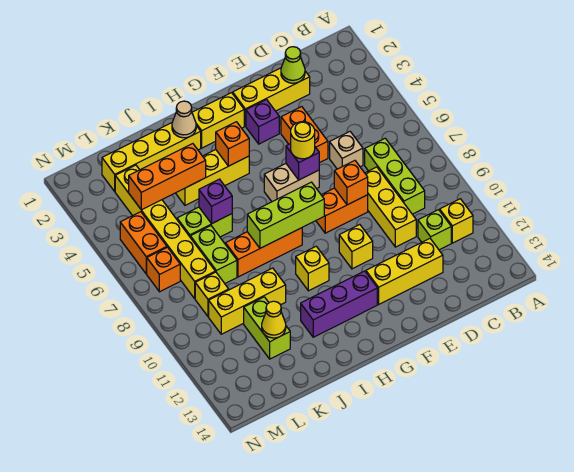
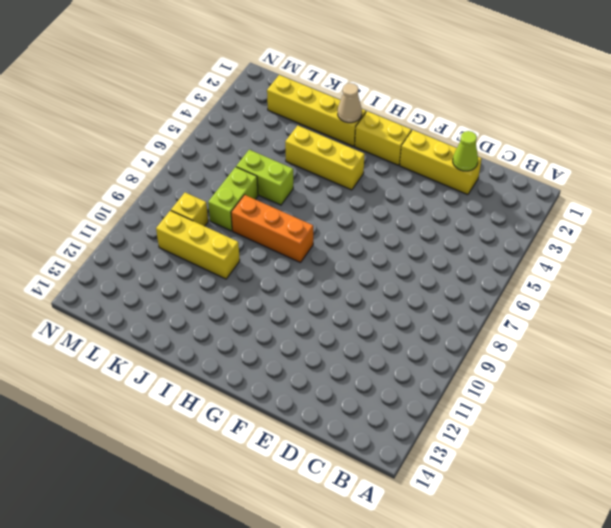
none -> yellow brick B11 level 1
none -> lime brick C7:C9 level 1
none -> lime brick C11 level 1
none -> tan brick D6 level 1

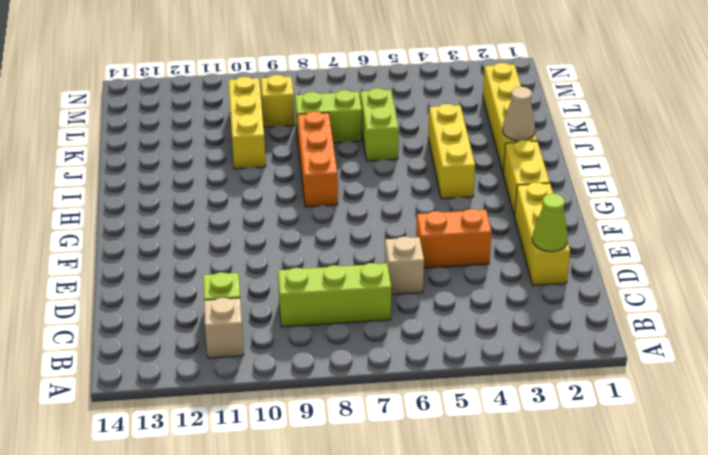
tan brick B11 level 1 -> yellow brick B11 level 1
none -> yellow brick D8:D10 level 1
none -> yellow brick D12:F12 level 1
none -> orange brick E8:F8 level 1
none -> purple brick F3 level 1

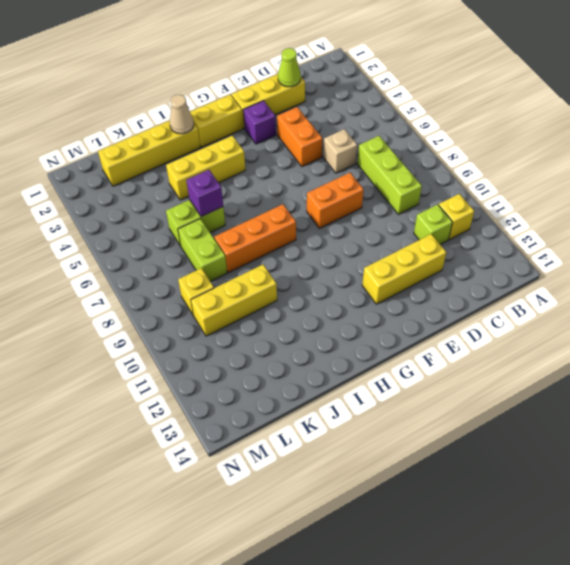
none -> yellow brick D8:D10 level 1
none -> tan brick F6:G6 level 1
none -> yellow brick F10 level 1
none -> purple brick G12:I12 level 1

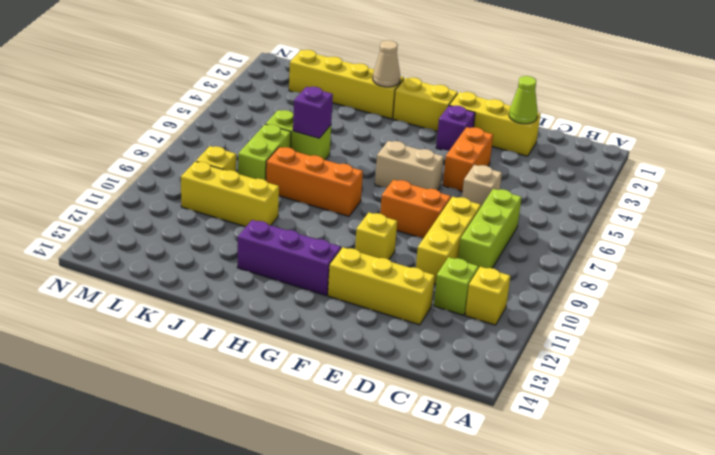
none -> yellow brick H4:J4 level 1
none -> yellow brick H10 level 1
none -> lime brick K11:K12 level 1
none -> yellow brick L3:L8 level 1

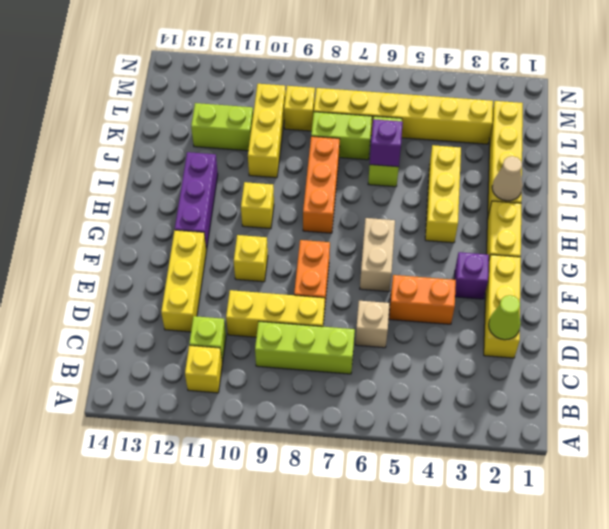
none -> orange brick M5:M6 level 1
none -> orange brick M7 level 1
none -> orange brick E8 level 2
none -> purple brick F6 level 2

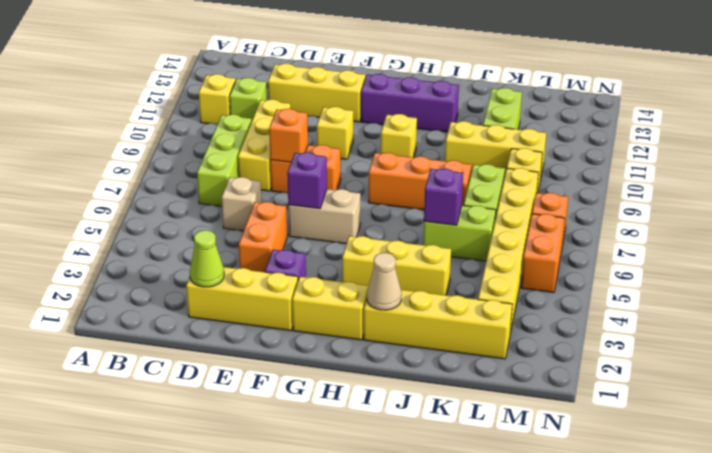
none -> lime brick G8:I8 level 2
none -> orange brick H4 level 2
none -> orange brick J4:L4 level 2
none -> yellow cone K12 level 2

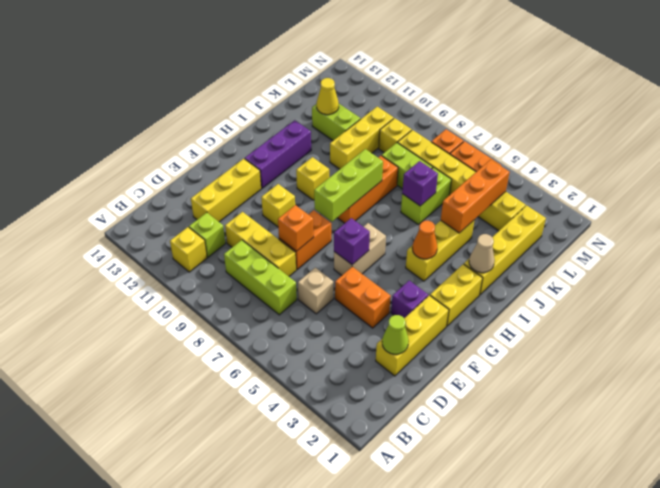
orange cone H4 level 2 -> orange brick H4 level 2
none -> yellow round brick F6 level 3

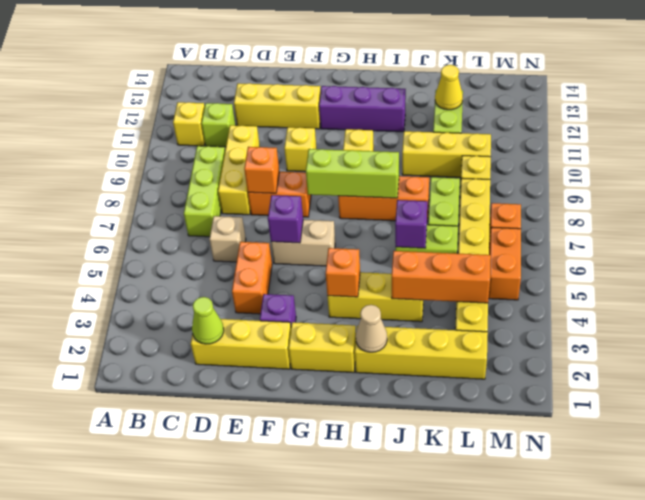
none -> yellow round brick F6 level 3

